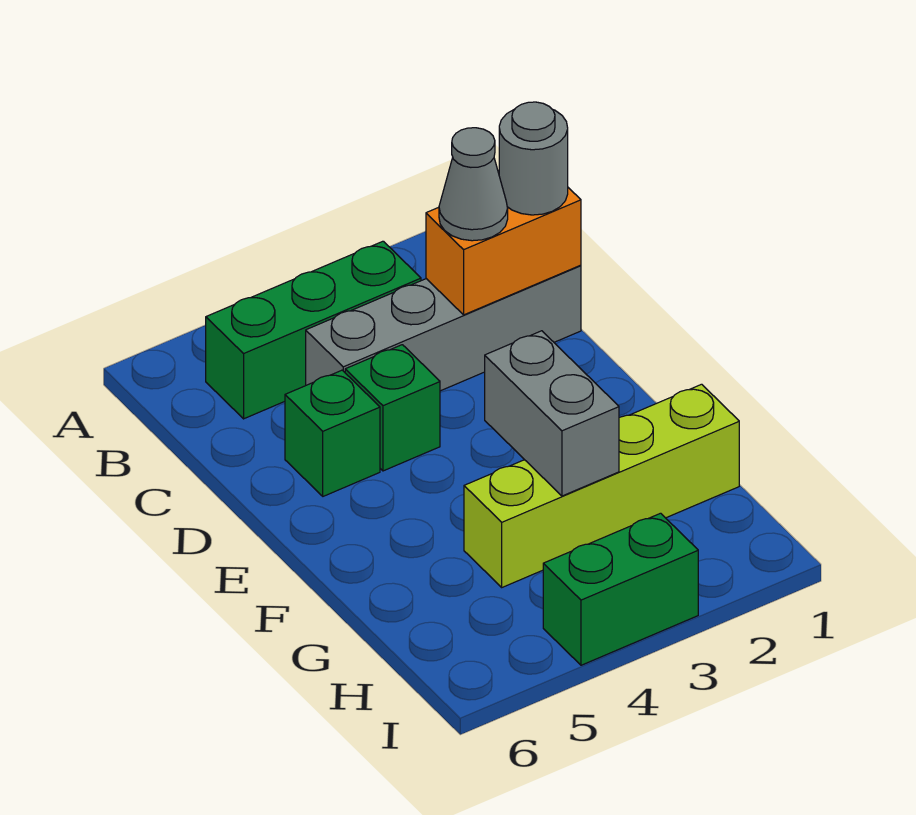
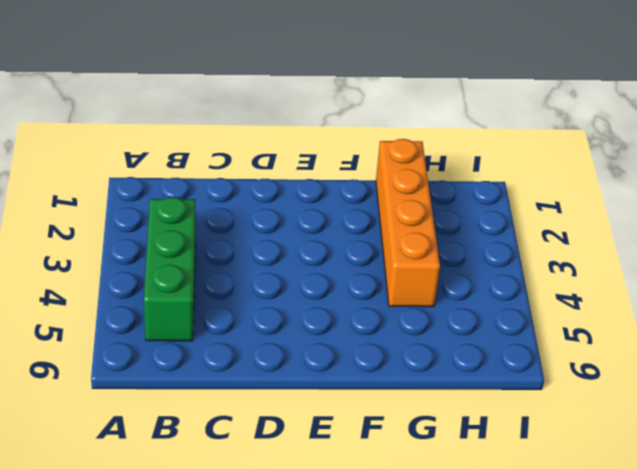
orange brick G1:G4 level 1 -> lime brick G1:G4 level 1
none -> grey brick C1:C4 level 1
none -> green brick D4 level 1

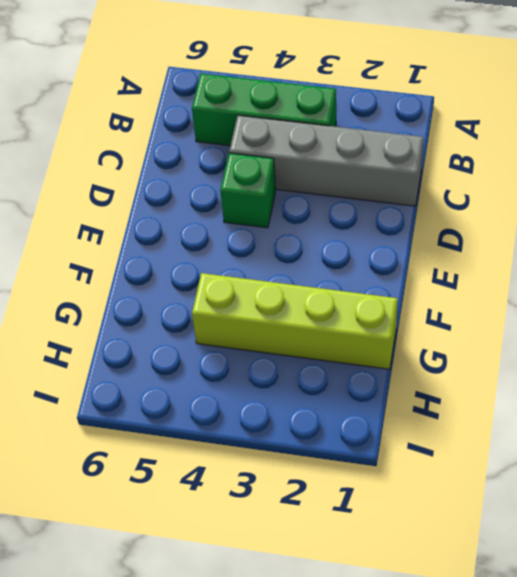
none -> green brick D5 level 1
none -> green brick I3:I4 level 1

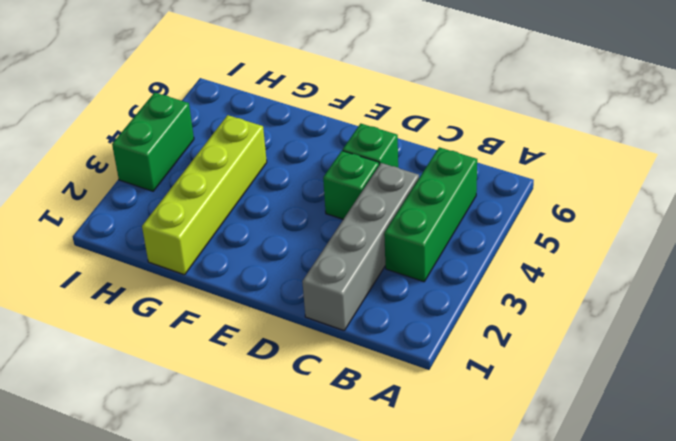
none -> orange brick C1:C2 level 2
none -> grey brick F3:G3 level 2

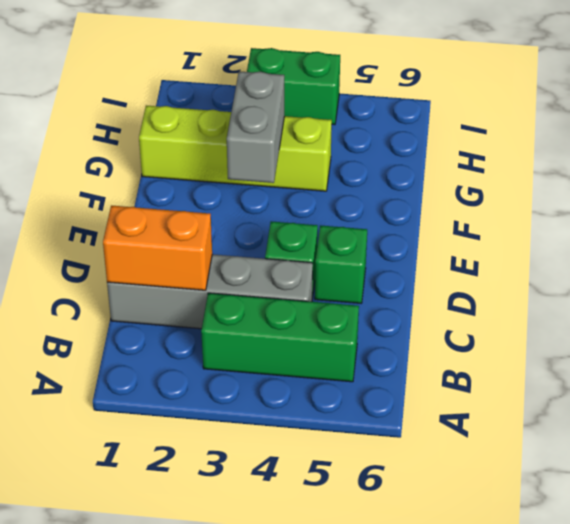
none -> grey round brick C1 level 3
none -> grey cone C2 level 3

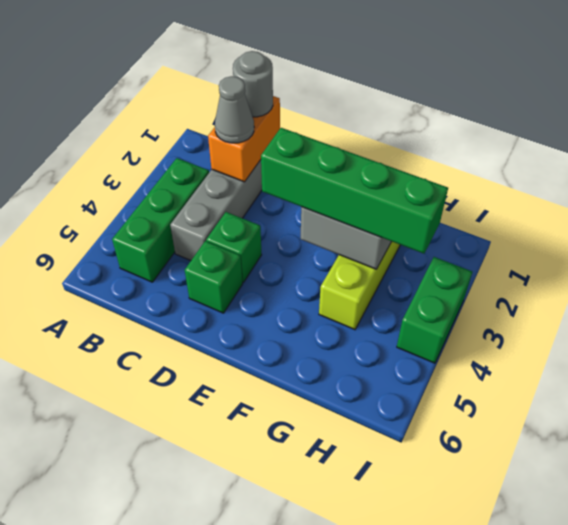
green brick E3:H3 level 3 -> none

